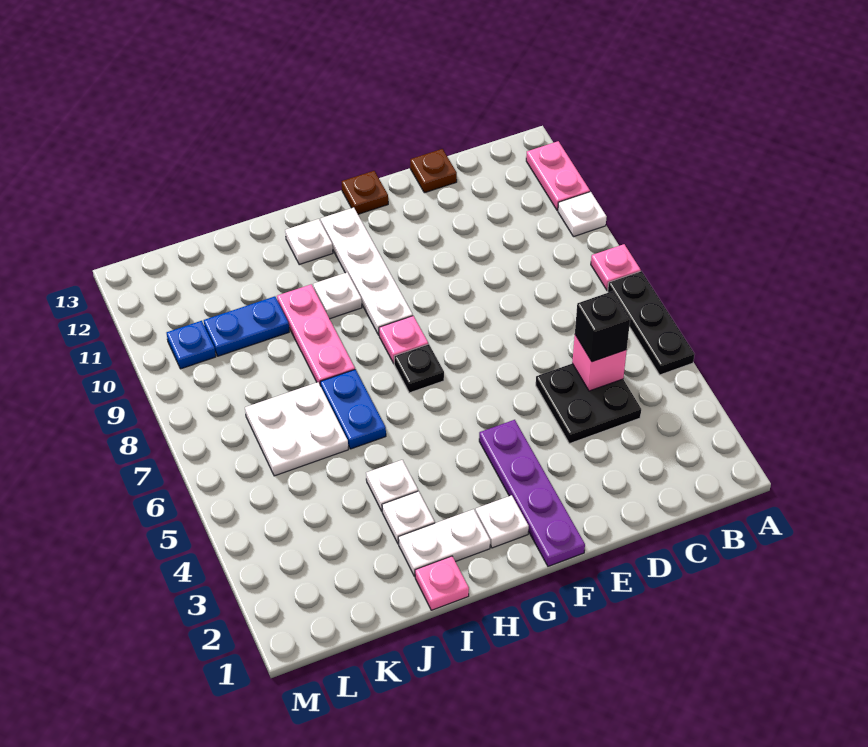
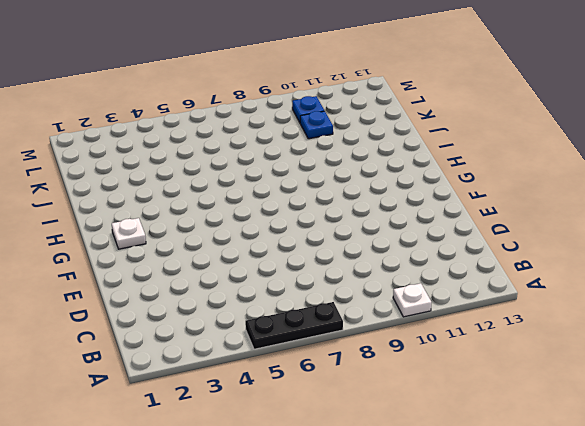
blue plate K10 level 1 -> blue plate J10:K10 level 1
none -> pink plate A8 level 1
none -> pink plate A11:A12 level 1
none -> black plate C4:D5 level 1

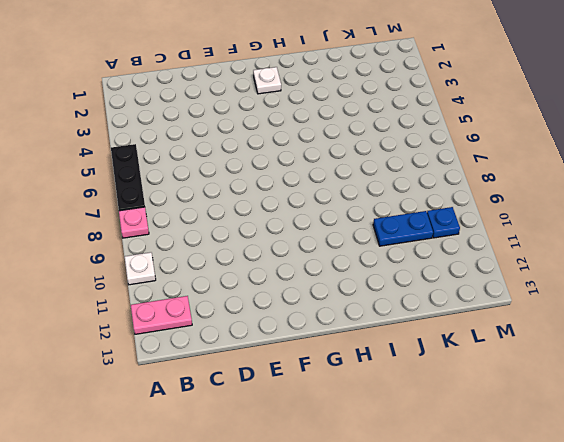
pink plate A12:B12 level 1 -> pink plate A11:A12 level 1
none -> black plate C4:D5 level 1
none -> brown plate D13 level 1
none -> purple plate F1:F4 level 1

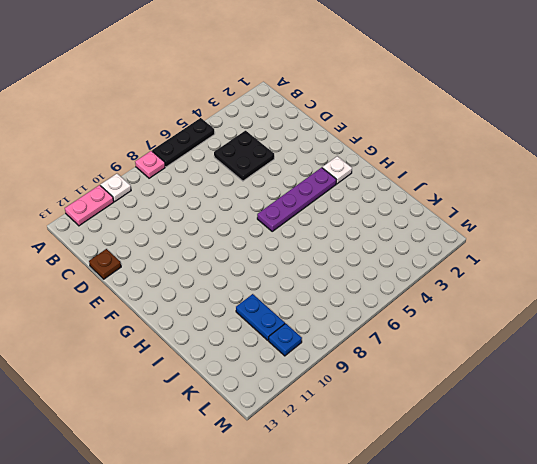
purple plate G3:G6 level 1 -> purple plate F1:F4 level 1
none -> brown plate F13 level 1
none -> black plate G7 level 1
none -> pink plate G8 level 1

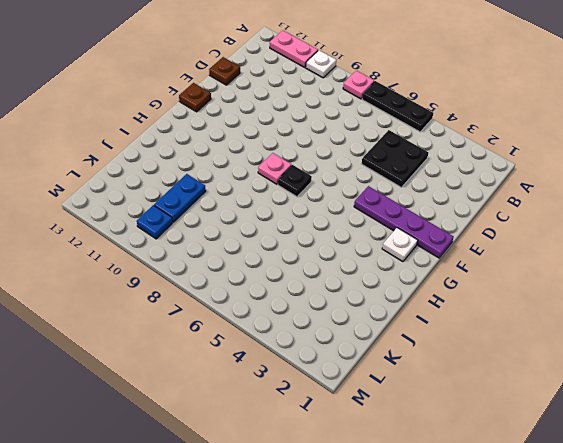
none -> white plate G9:G12 level 1
none -> white plate H2:I2 level 1
none -> white plate H10 level 1

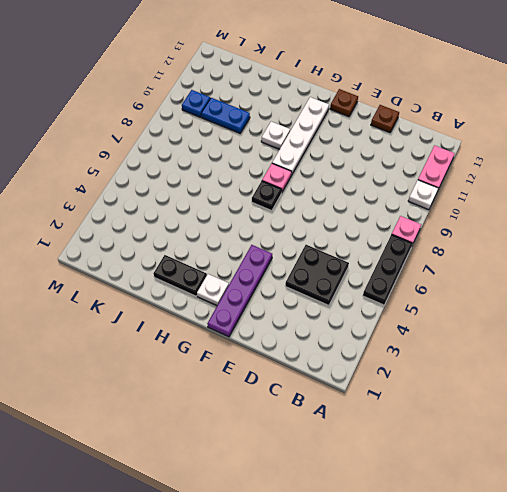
black plate H2:I2 level 1 -> white plate H2:I2 level 1
none -> white plate H12 level 1
none -> pink plate I1 level 1
none -> white plate I3 level 1

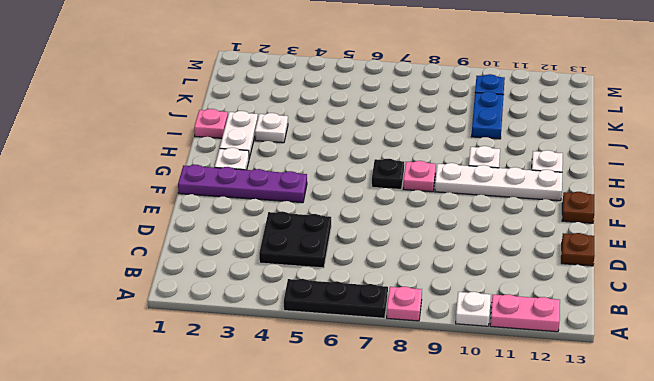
none -> white plate I4 level 1
none -> blue plate I6:I7 level 1
none -> pink plate I8:I10 level 1

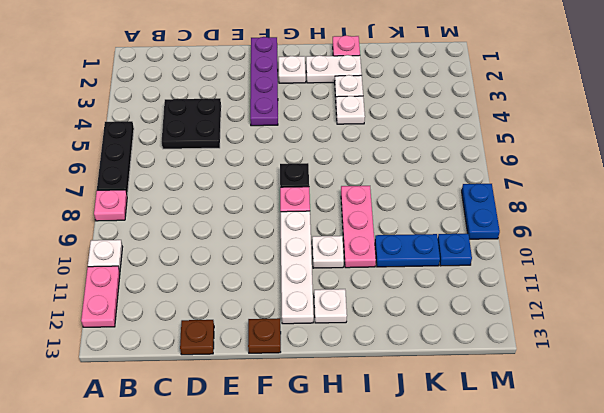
blue plate M8:M9 level 1 -> blue plate I6:I7 level 1
none -> white plate J6:K7 level 1
none -> pink brick C5 level 2
none -> black brick C5 level 3

